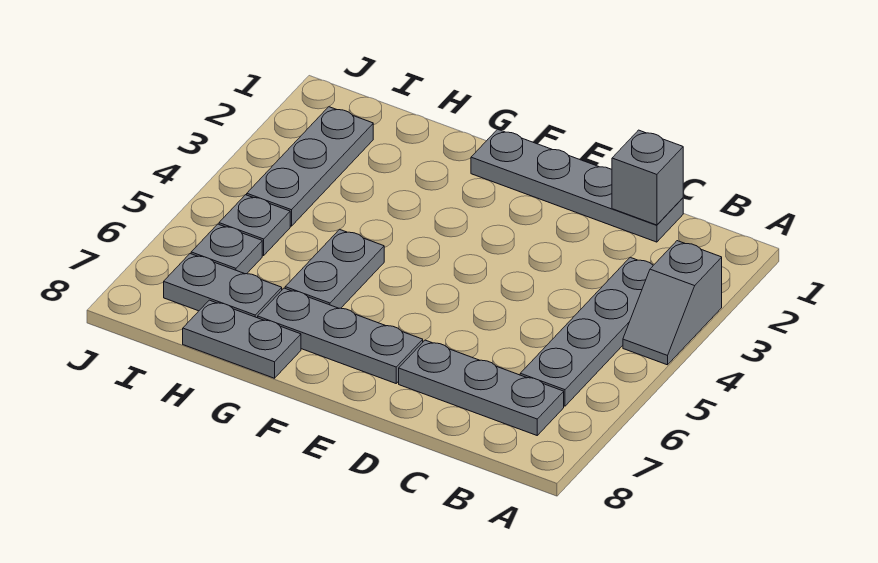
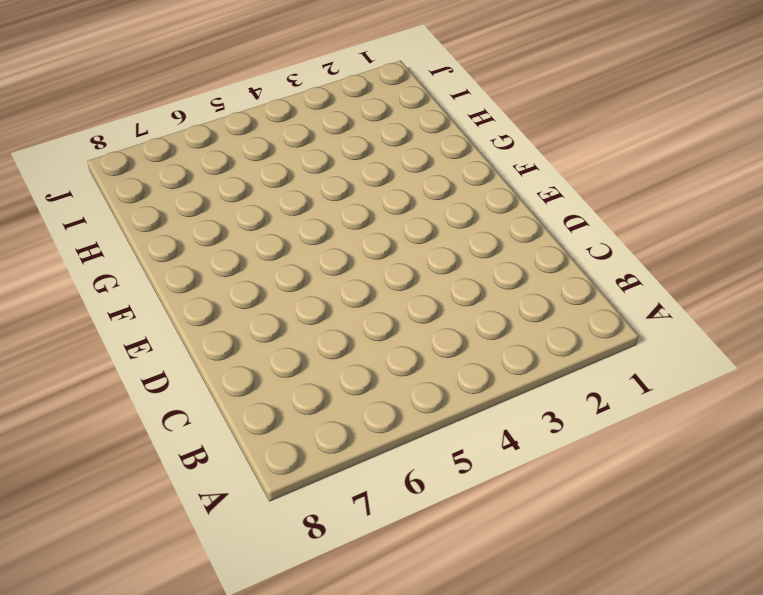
none -> grey slope A3:A4 level 1 top 3
none -> grey plate B3:B6 level 1
none -> grey plate B7:D7 level 1

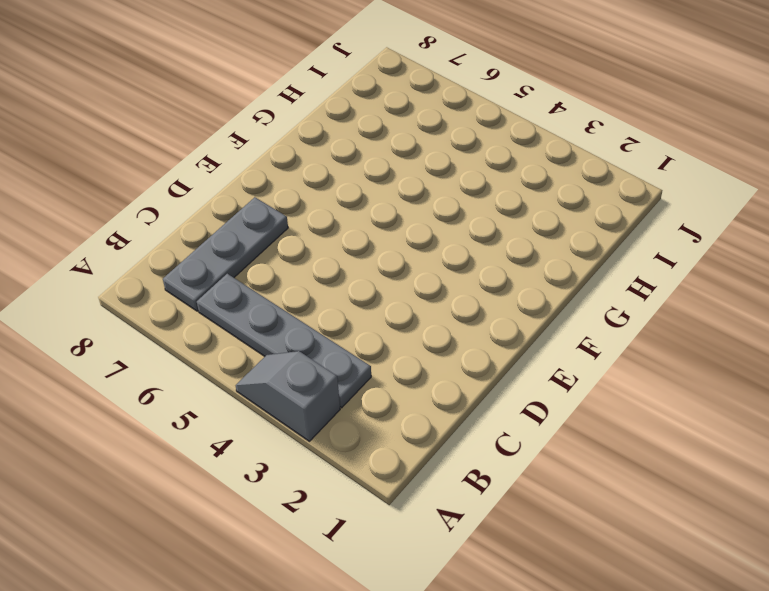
none -> grey plate C1:F1 level 1
none -> grey plate E7:G7 level 1
none -> grey plate G5:G6 level 1

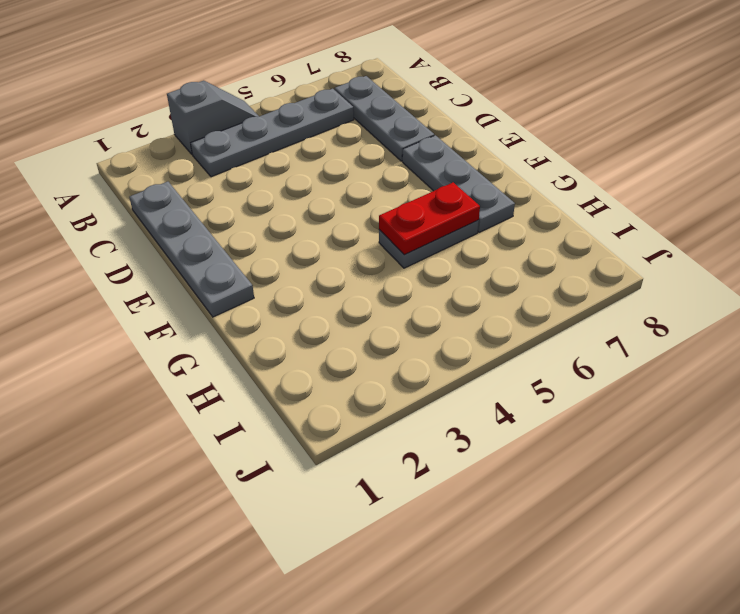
red plate G5:G6 level 2 -> none
none -> grey plate G8:H8 level 1
none -> grey plate H7:I7 level 1
none -> grey plate I2:I4 level 1

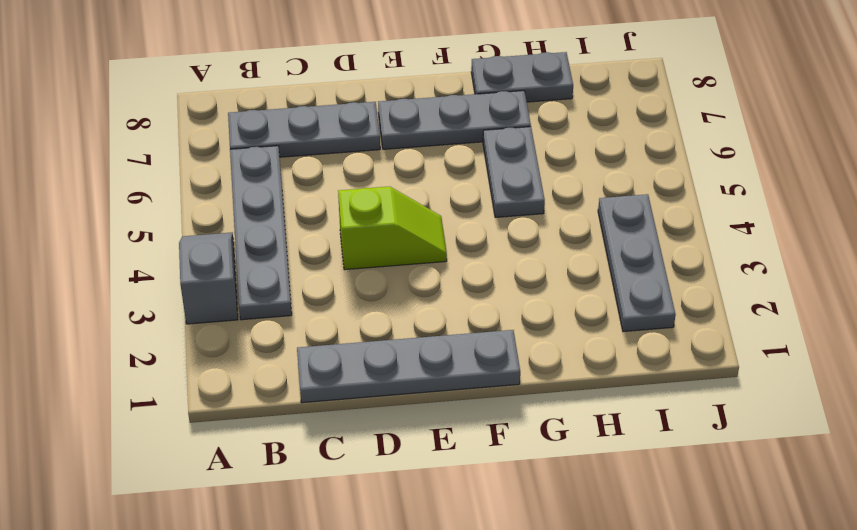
lime slope D4:E4 level 1 top D -> none
none -> grey plate H7:I7 level 1
none -> grey plate I5 level 1
none -> grey plate I6 level 1

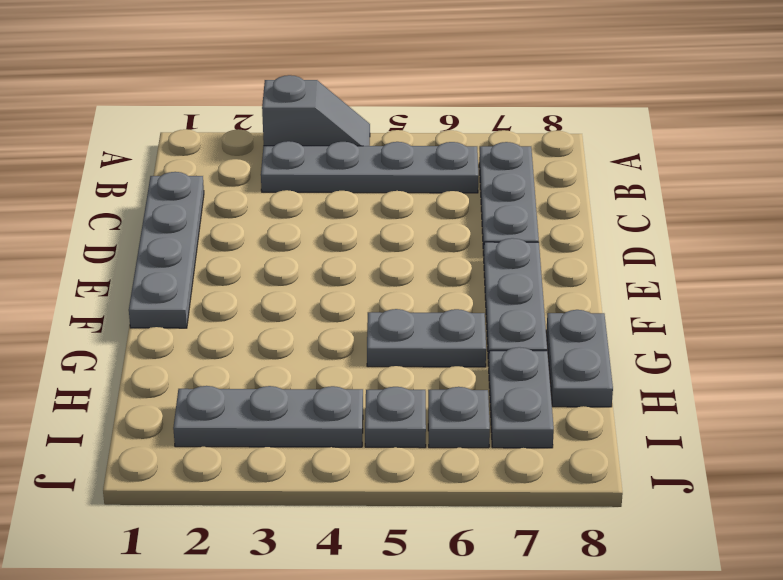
none -> grey brick C1 level 2

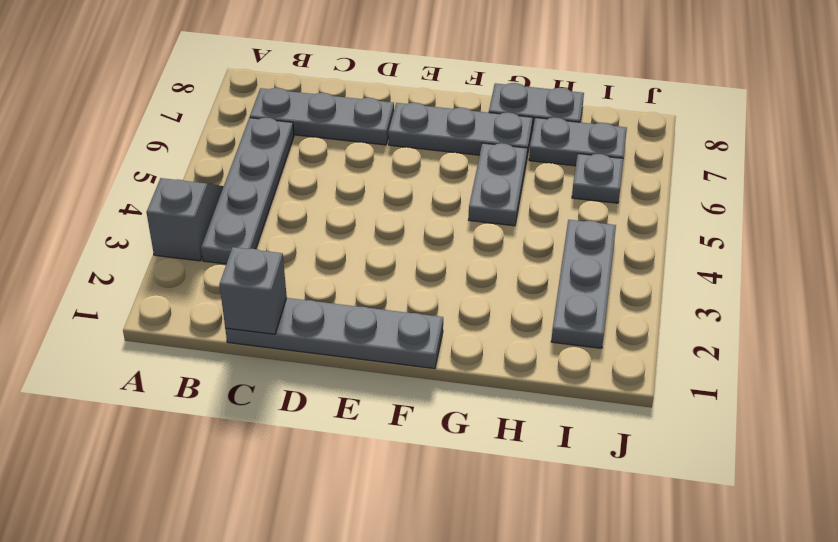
none -> grey plate I5 level 1

